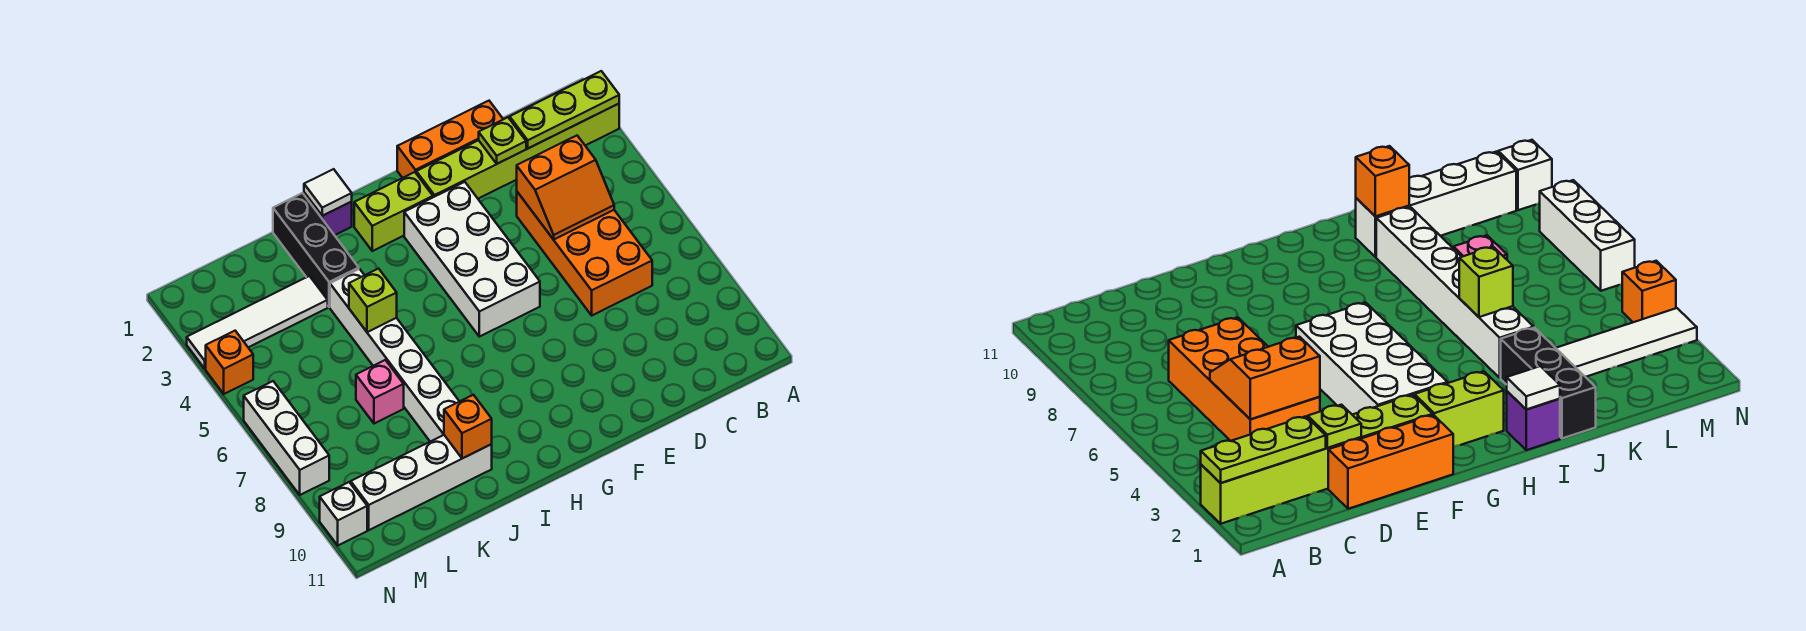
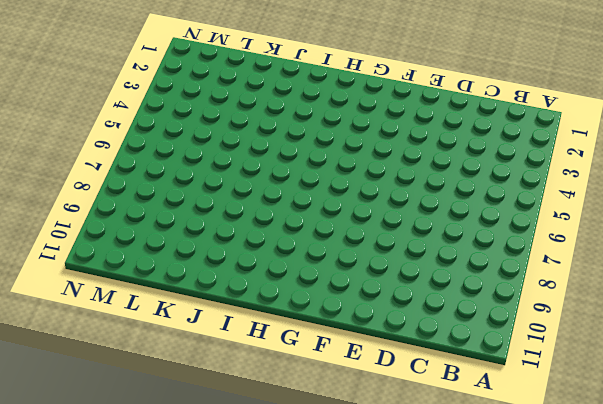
none -> lime brick A2:F2 level 1
none -> orange brick C4:D7 level 1
none -> orange brick D1:F1 level 1

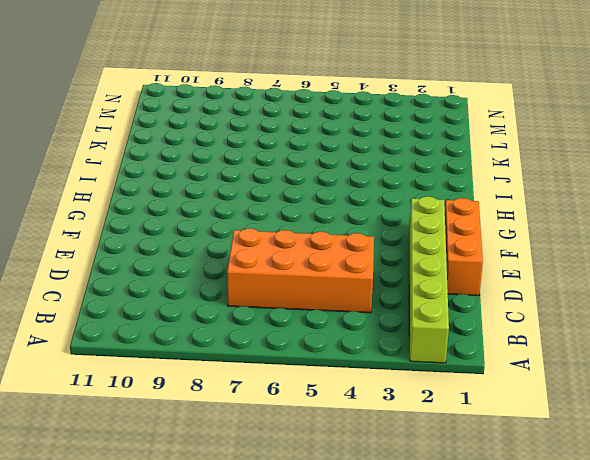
none -> white brick F3:G6 level 1
none -> lime brick G2:H2 level 1
none -> purple brick I1 level 1

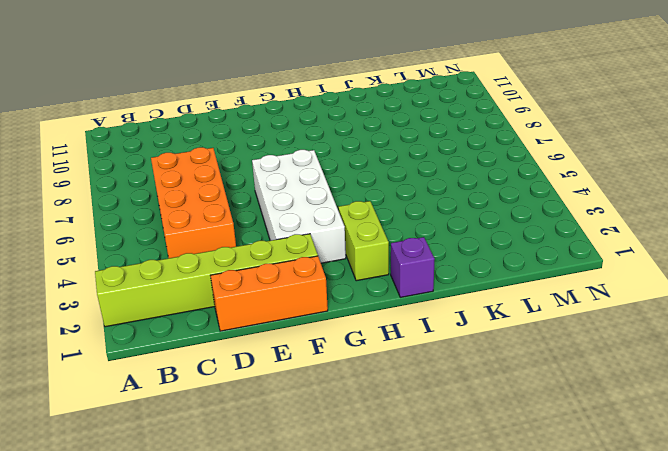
lime brick H2:H3 level 1 -> lime brick G2:H2 level 1
none -> black brick J1:J3 level 1
none -> white brick J4:J9 level 1
none -> white brick J10:M10 level 1

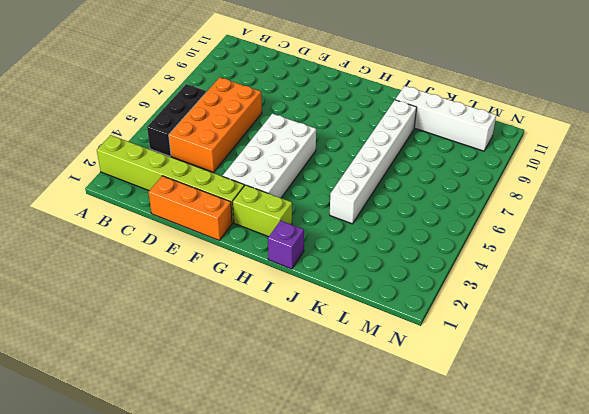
black brick B4:B6 level 1 -> black brick J1:J3 level 1
none -> white tile K3:N3 level 1
none -> pink brick K7 level 1
none -> orange brick N4 level 1

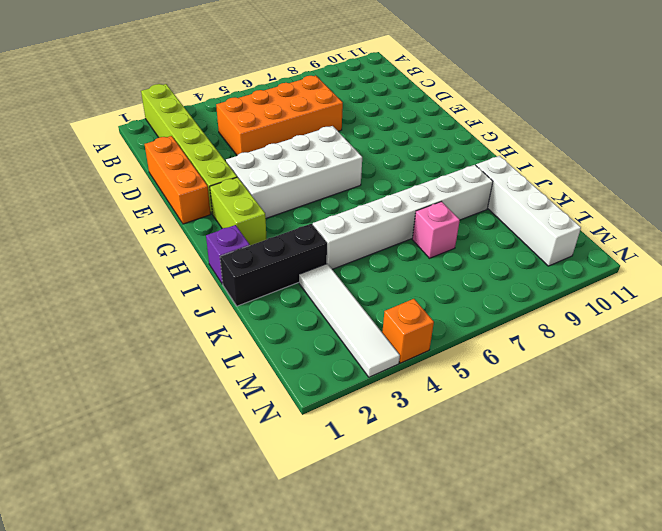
none -> white brick N6:N8 level 1
none -> white brick N10 level 1
none -> lime plate A2:C2 level 2

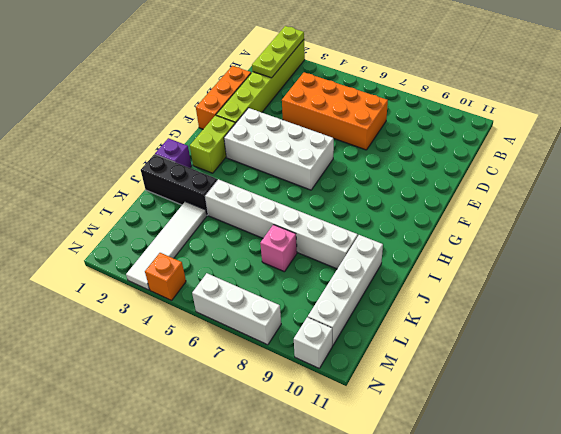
none -> orange slope C4:D5 level 2 top 4
none -> lime plate D2 level 2
none -> white tile I1 level 2

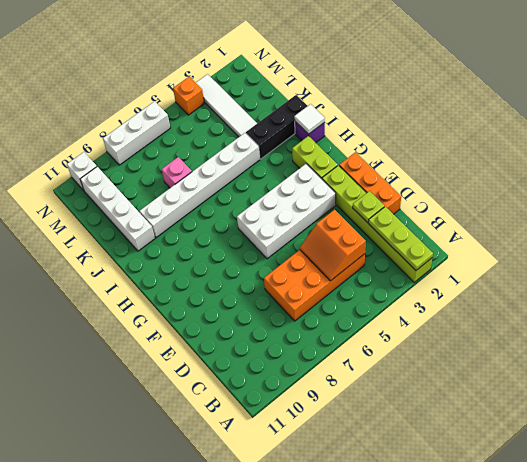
none -> lime brick J5 level 2
none -> orange brick J10 level 2

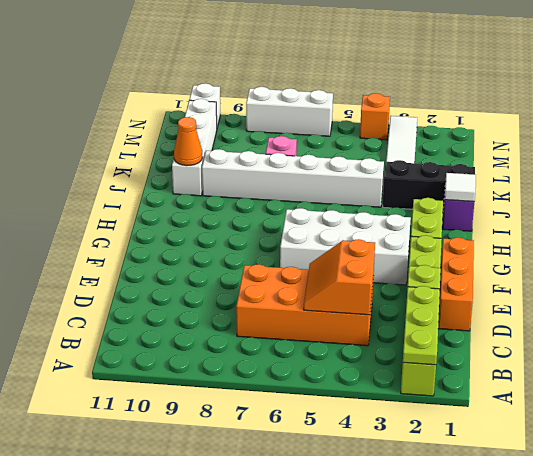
orange cone J10 level 2 -> orange brick J10 level 2
none -> lime brick J5 level 2

